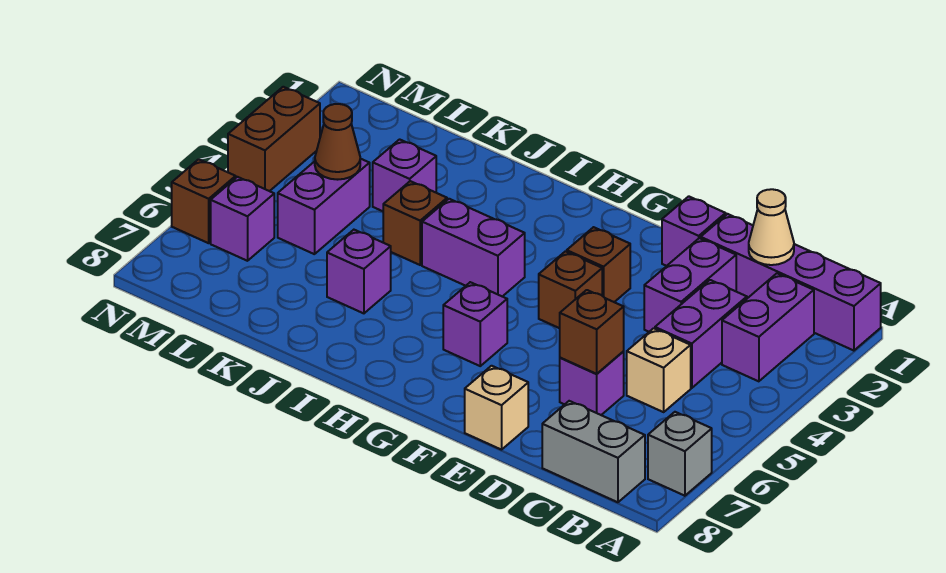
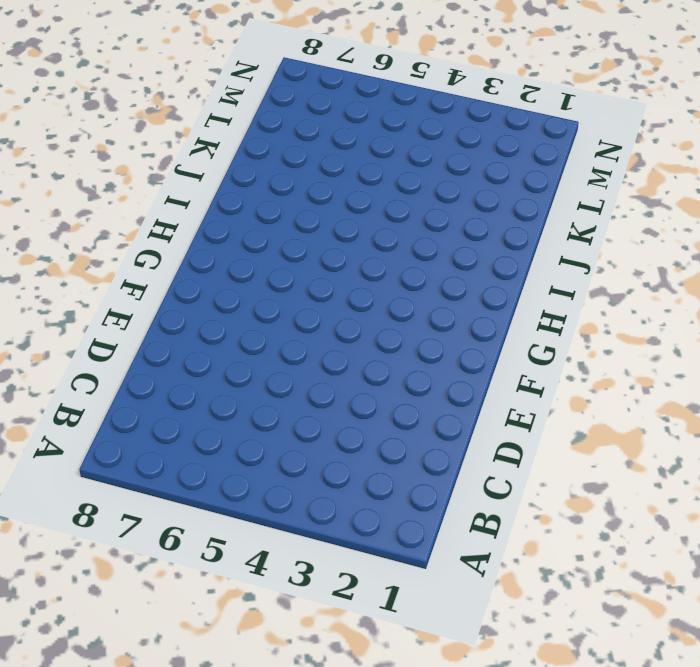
none -> purple brick A1:D1 level 1
none -> grey brick A7 level 1
none -> purple brick B2:B3 level 1

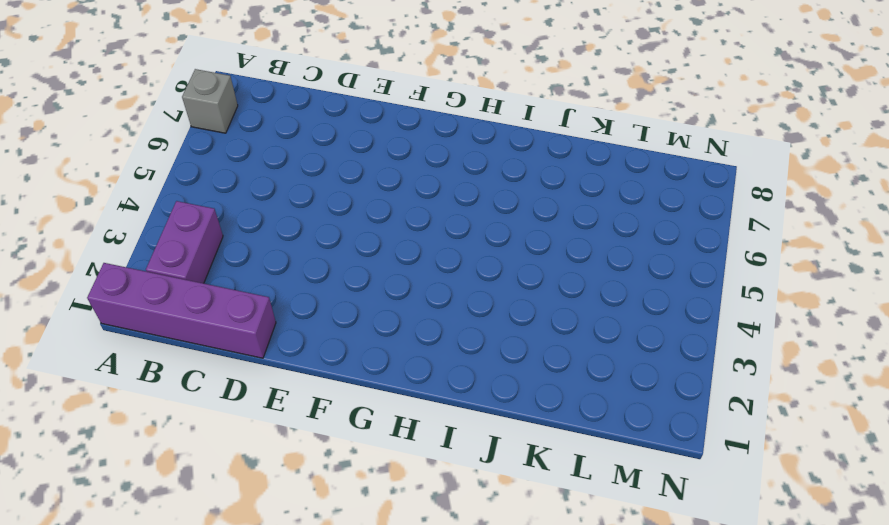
none -> grey brick B8:C8 level 1
none -> purple brick C3:C4 level 1
none -> tan brick C5 level 1

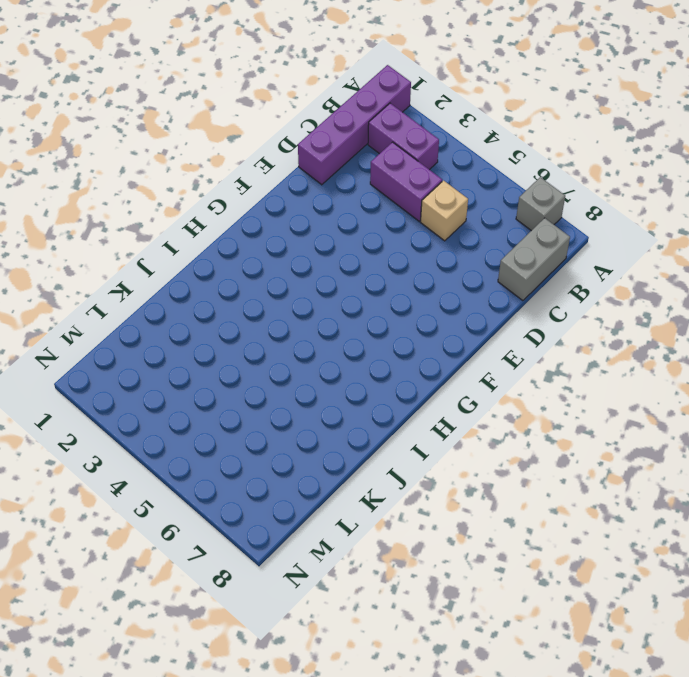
none -> purple brick D2:D3 level 1
none -> purple brick D6 level 1
none -> purple brick E1 level 1

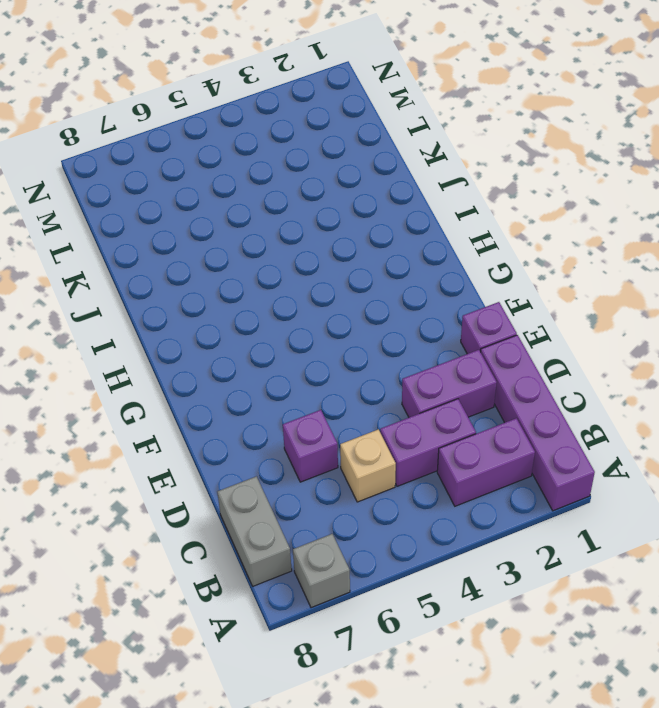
none -> tan brick E8 level 1
none -> brown brick F3 level 1
none -> brown brick F4 level 1

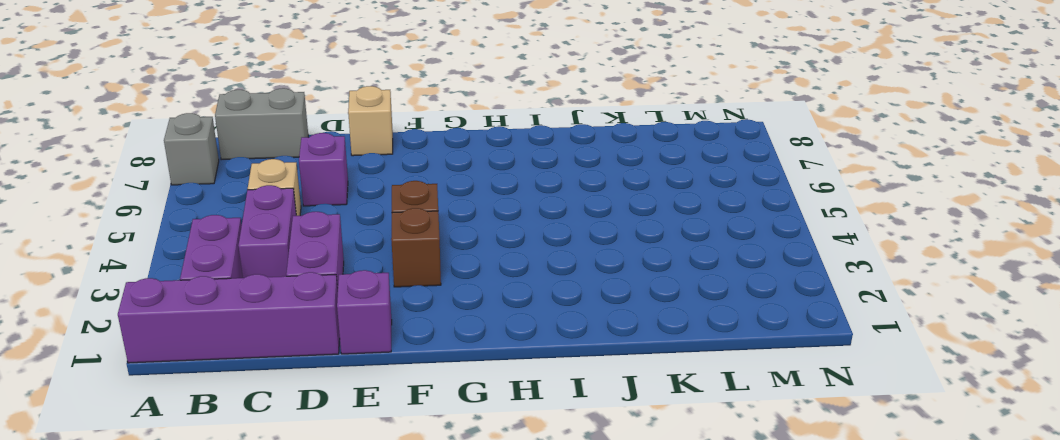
none -> purple brick G6 level 1
none -> purple brick H4:I4 level 1
none -> brown brick J4 level 1

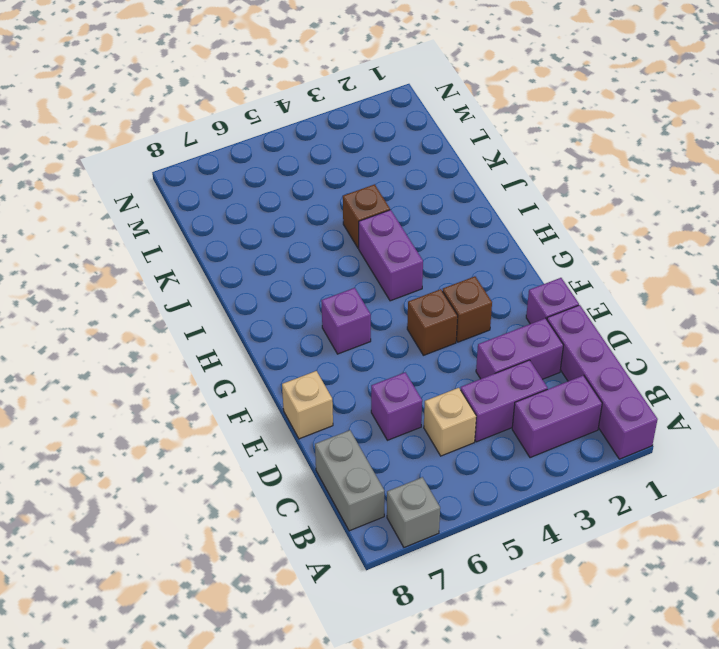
none -> purple brick J6 level 1
none -> purple brick K3 level 1
none -> purple brick L4:L5 level 1

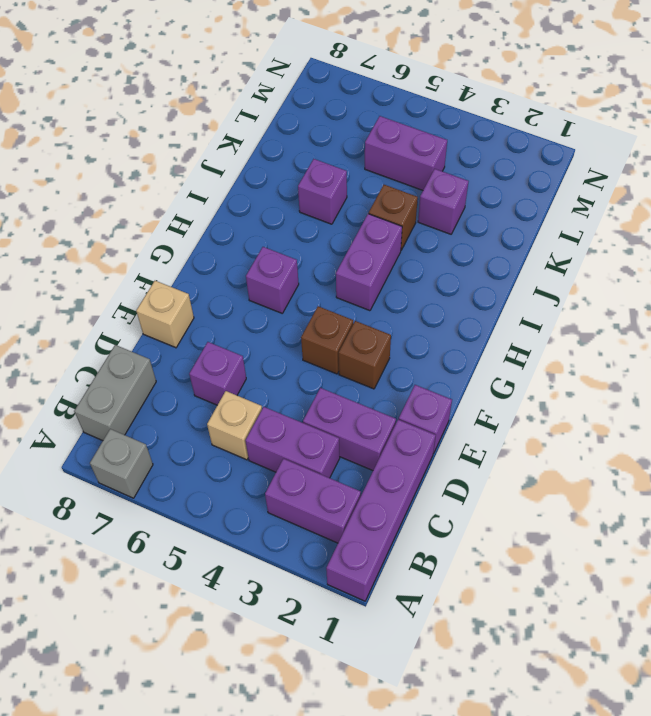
none -> purple brick M6 level 1
none -> brown brick N3:N4 level 1
none -> brown brick N6 level 1

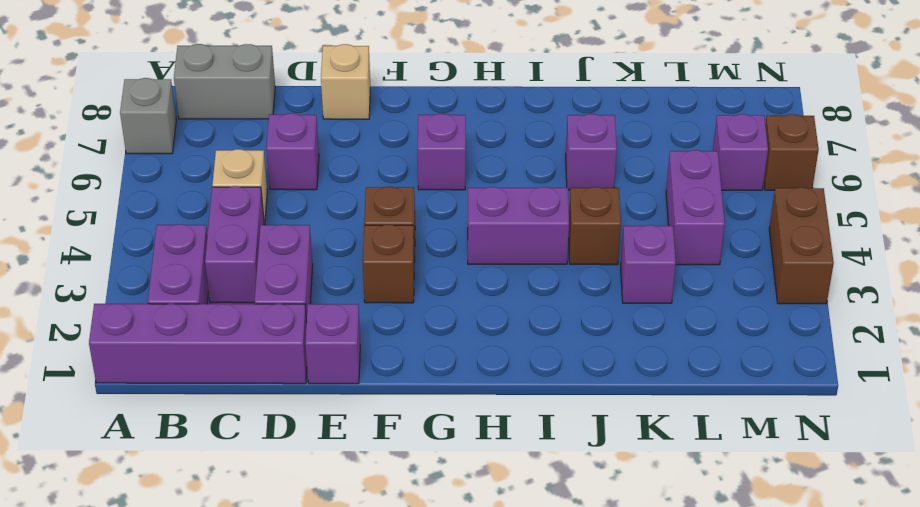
none -> tan cone C1 level 2
none -> brown brick D6 level 2
none -> brown cone L4 level 2

